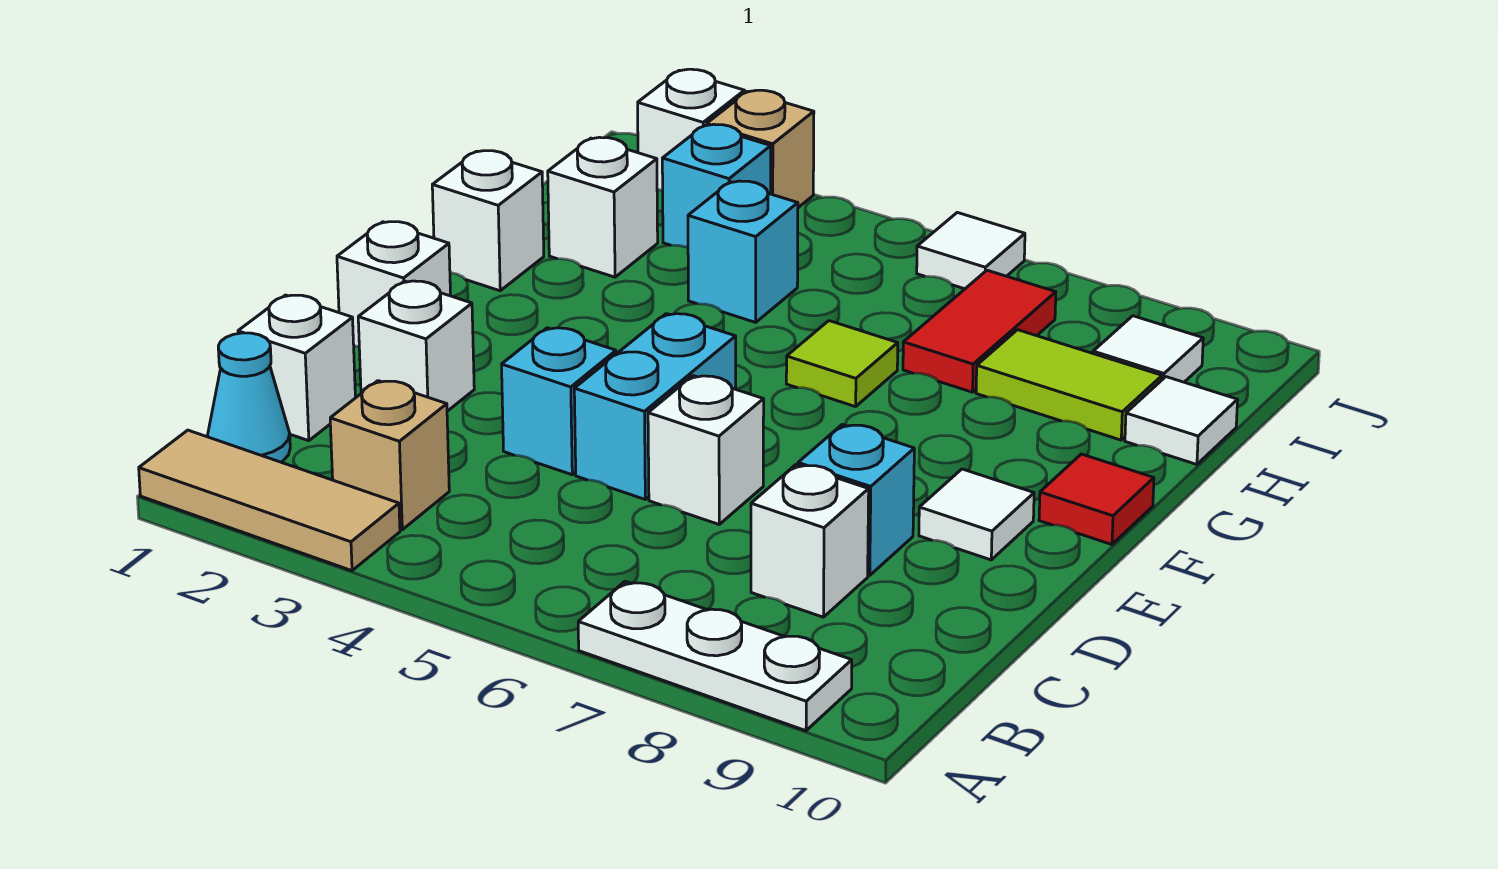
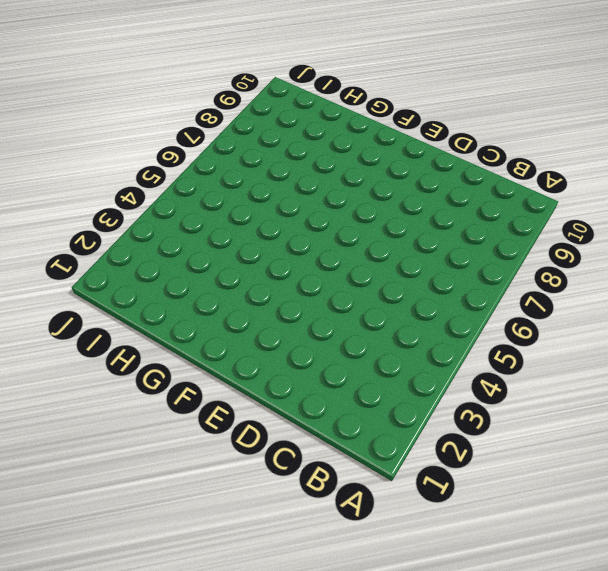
none -> tan tile A1:A3 level 1
none -> white plate A7:A9 level 1
none -> cyan cone B1 level 1

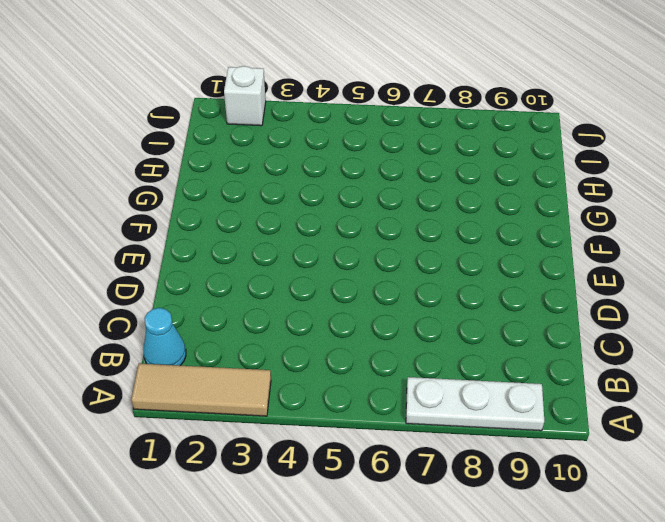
none -> tan brick B3 level 1
none -> white brick C1 level 1
none -> white brick C8 level 1

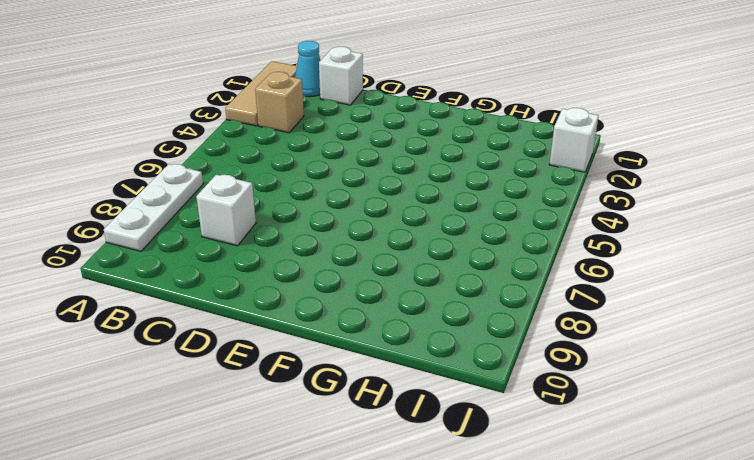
none -> white brick D2 level 1
none -> cyan brick D4 level 1
none -> cyan brick D5:E5 level 1

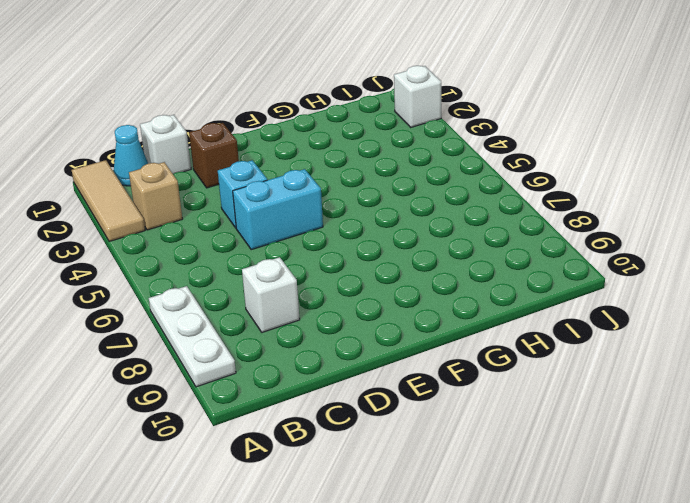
brown brick D2 level 1 -> white brick D2 level 1
none -> white brick D6 level 1
none -> cyan brick D8 level 1
none -> white brick E1 level 1

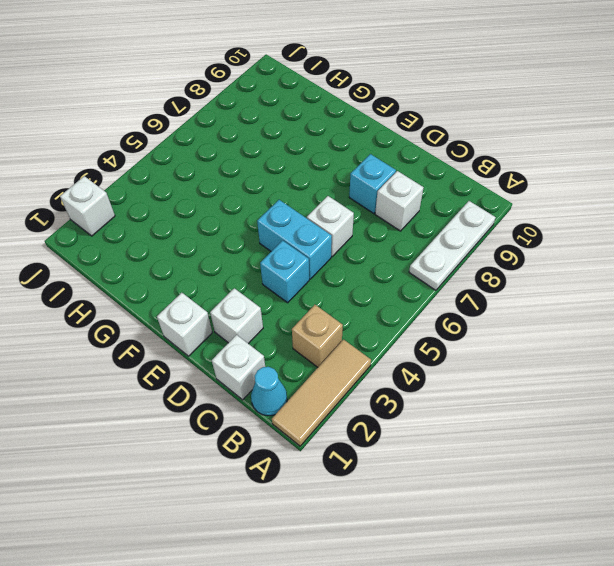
none -> white tile E9 level 1
none -> red tile F10 level 1
none -> white brick G1 level 1

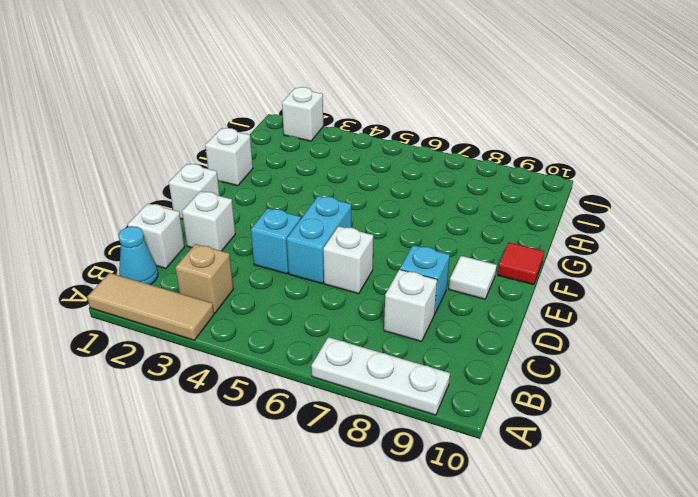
none -> lime tile G6 level 1
none -> white brick H2 level 1
none -> cyan brick H4 level 1

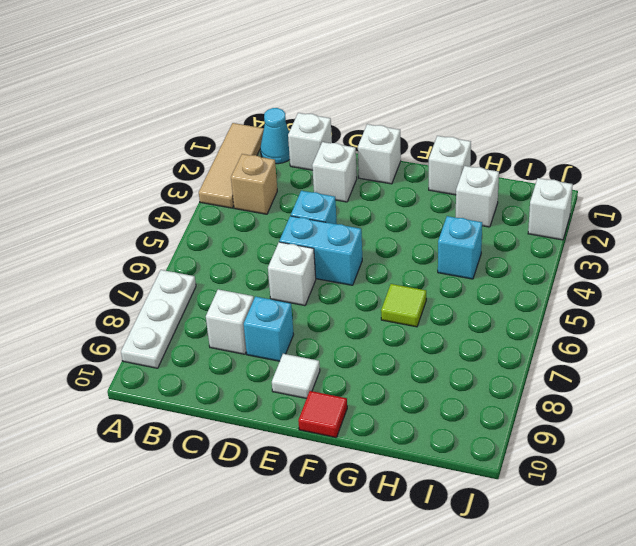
none -> red tile H7:I7 level 1
none -> lime tile H8:H9 level 1
none -> white tile H10 level 1

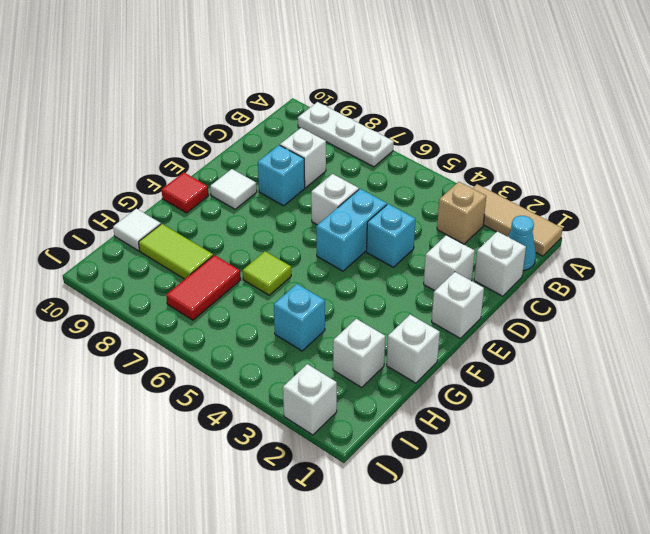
none -> cyan brick I3 level 1
none -> white tile I9 level 1
none -> tan brick J3 level 1

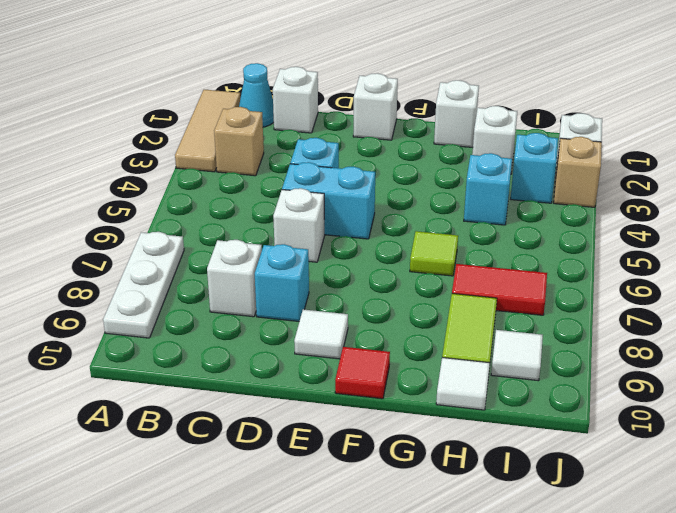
none -> white brick D2 level 1
none -> white tile J6 level 1

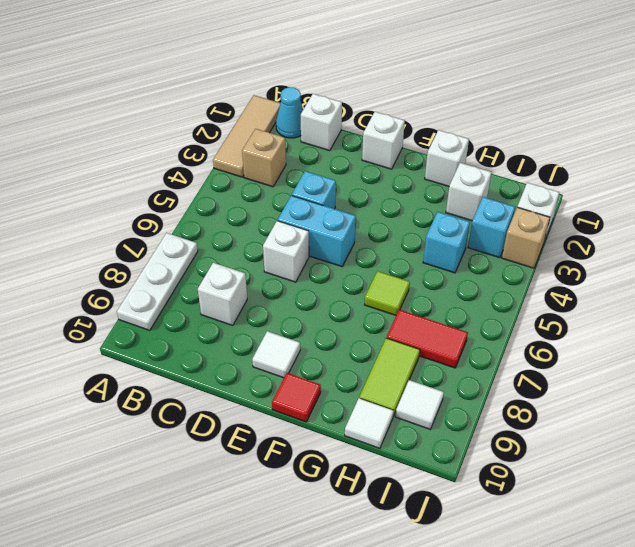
none -> white brick D2 level 1
none -> cyan brick D8 level 1
none -> white tile J6 level 1

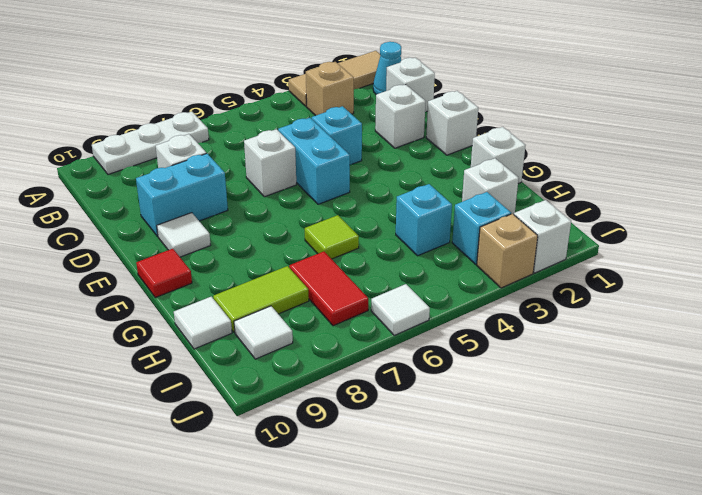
cyan brick D8:D9 level 1 -> cyan brick D8 level 1

